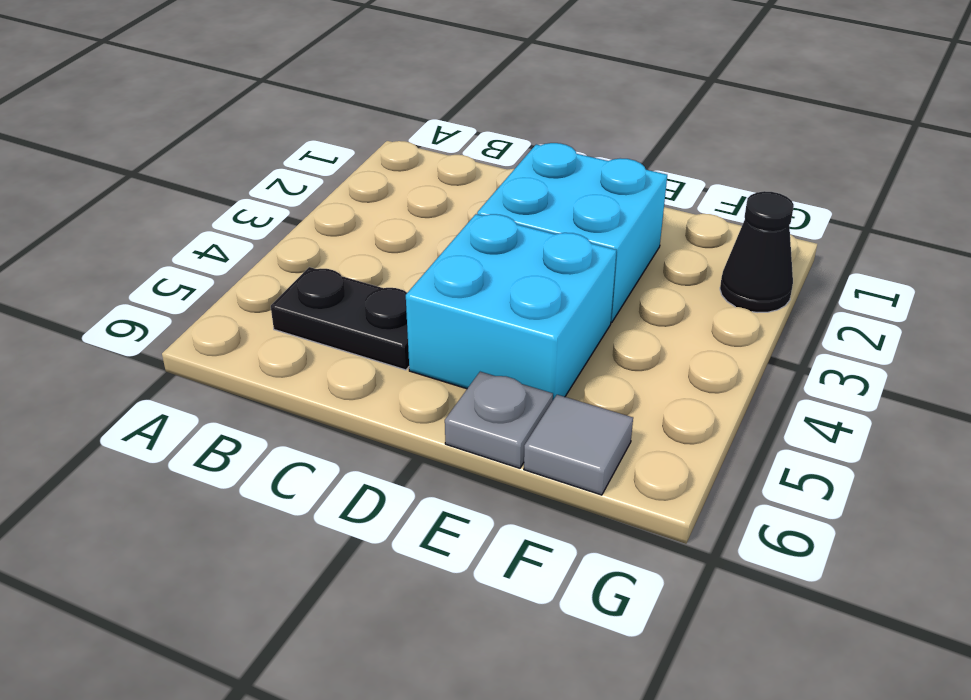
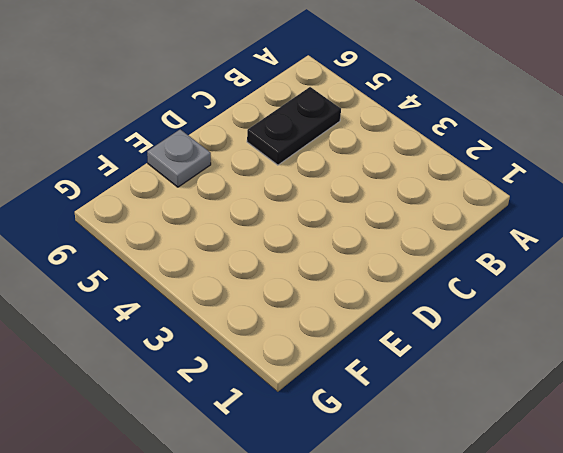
none -> cyan brick D2:E3 level 1
none -> cyan brick D4:E5 level 1

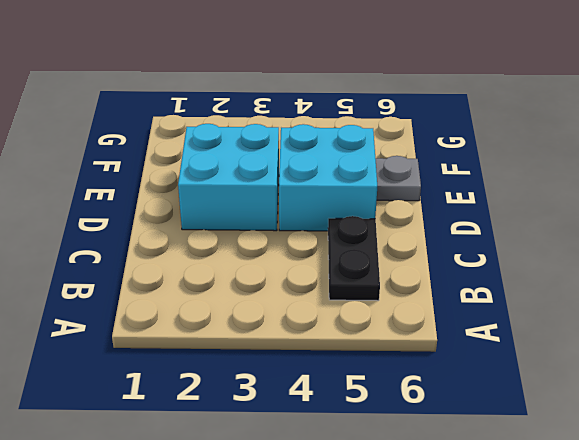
none -> grey tile F6 level 1
none -> black cone G2 level 1

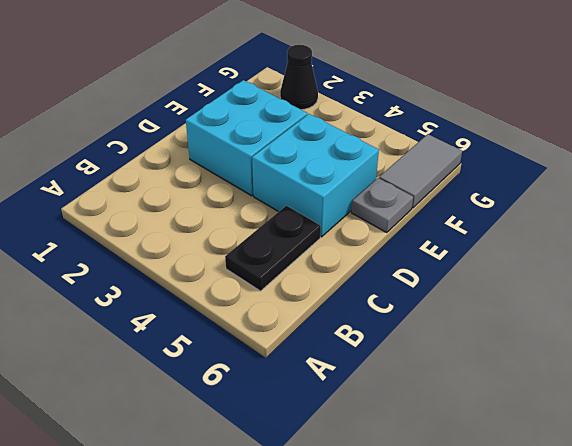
grey tile F6:G6 level 1 -> grey tile F6 level 1

